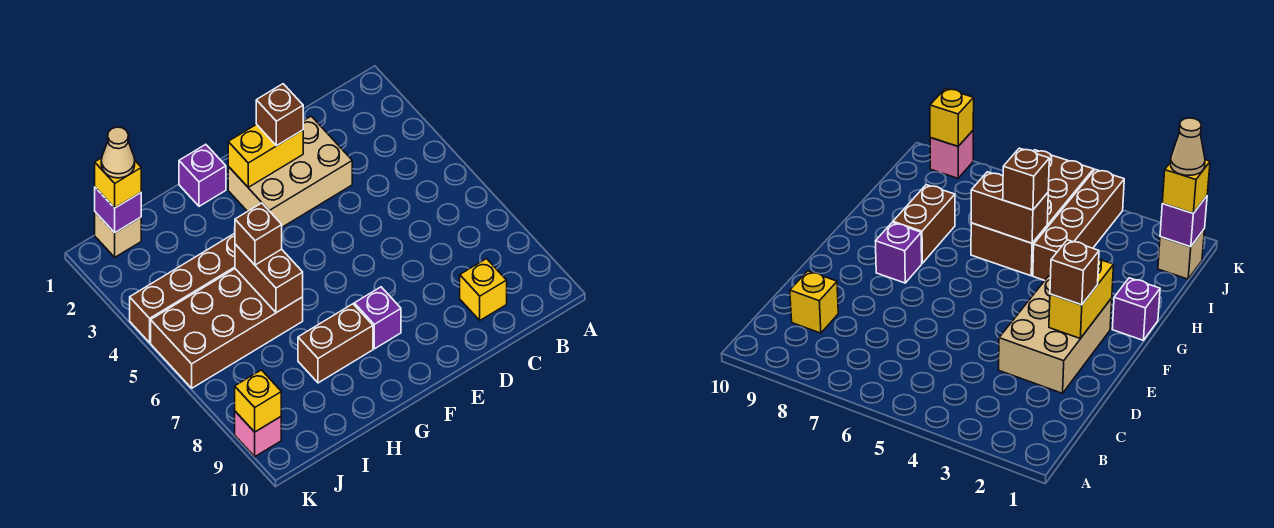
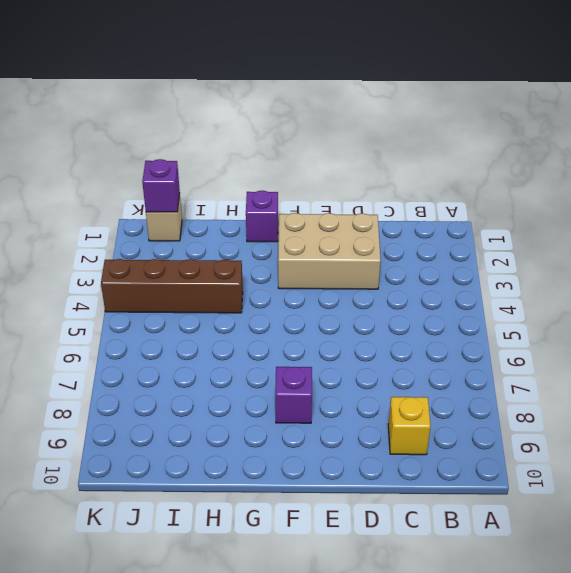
none -> brown brick G8:H8 level 1
none -> brown brick H5:K6 level 1
none -> pink brick K9 level 1

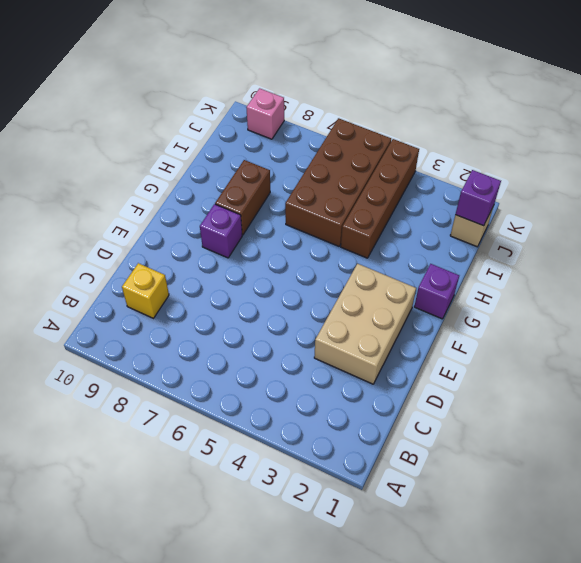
none -> yellow brick E2:F2 level 2
none -> brown brick H5:H6 level 2
none -> yellow brick K9 level 2

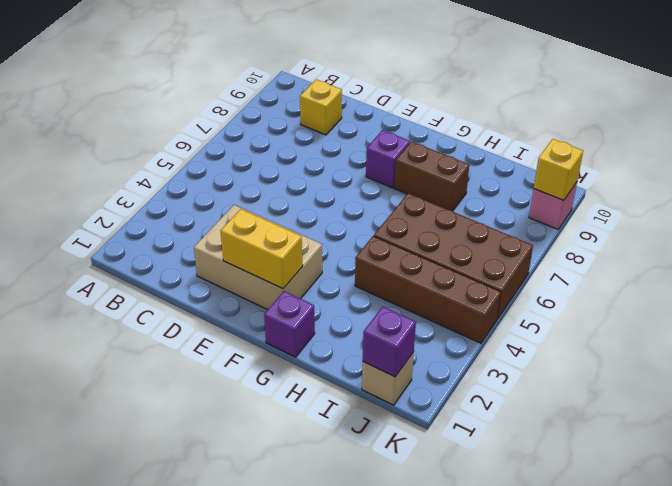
none -> brown brick H5:H6 level 2
none -> brown brick E2 level 3
none -> brown brick H5 level 3

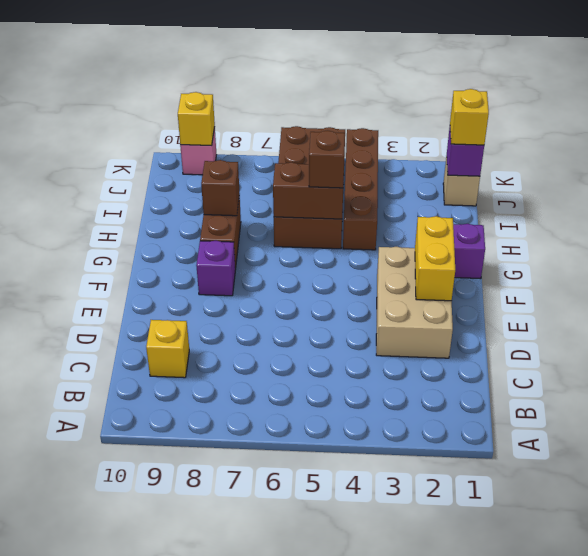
brown brick H8 level 2 -> brown brick E2 level 3
none -> tan cone J1 level 4

